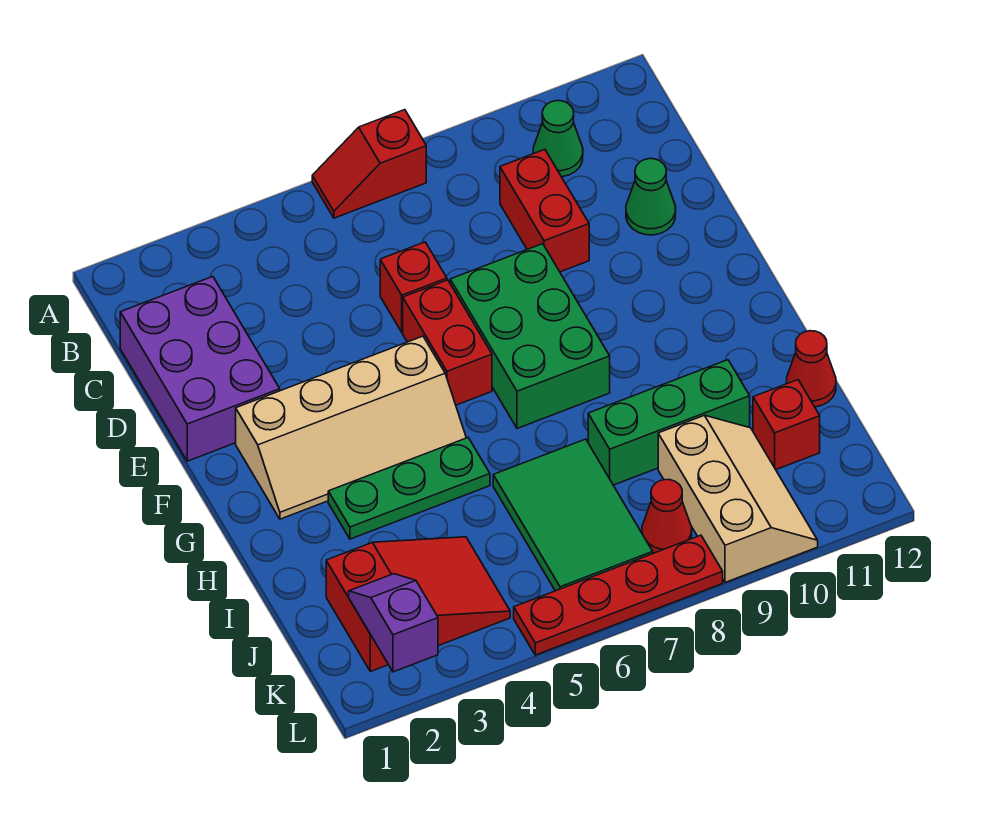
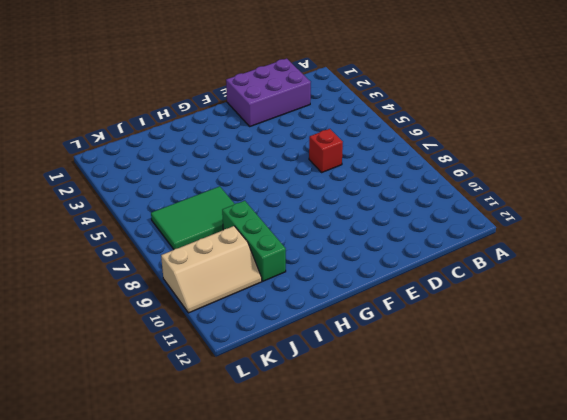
none -> red slope A6:A7 level 1 top 7
none -> green cone B10 level 1
none -> red brick C9:D9 level 1

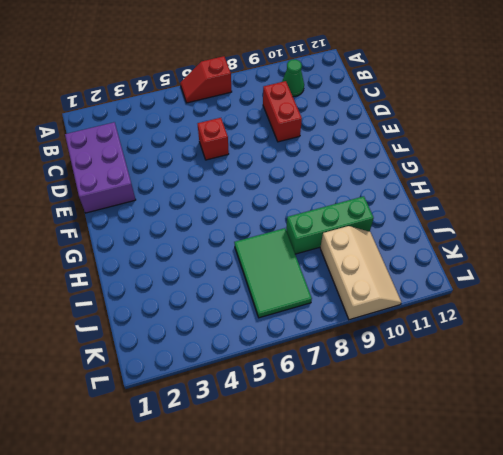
none -> green cone D11 level 1
none -> red brick E6:F6 level 1
none -> green brick E7:G8 level 1

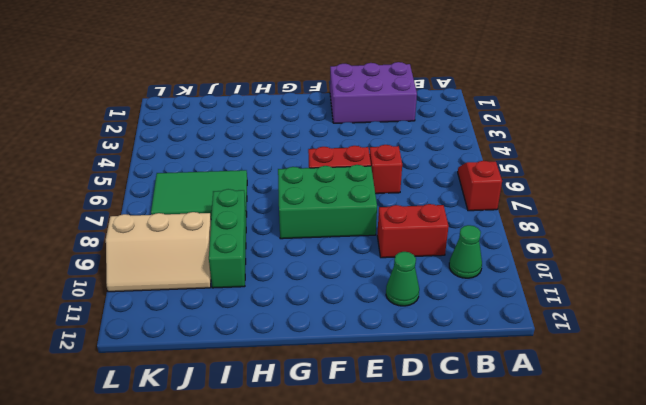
none -> tan slope F2:G5 level 1 top F
none -> green plate H3:H5 level 1
none -> red cone I12 level 1

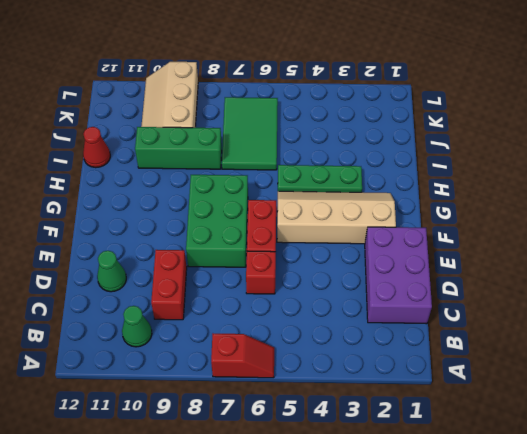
none -> red slope J2:K4 level 1 top 2
none -> red brick J11 level 1
none -> red cone K8 level 1

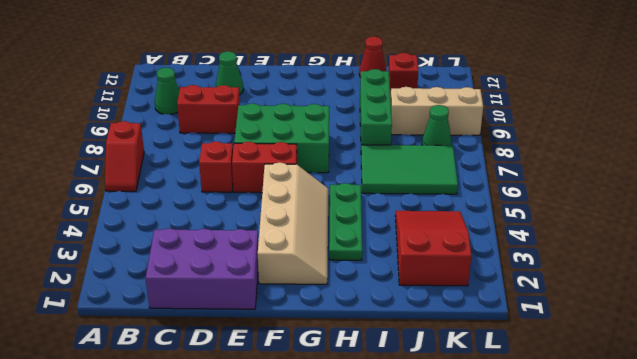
green cone K8 level 1 -> red cone K8 level 1
none -> red plate L5:L8 level 1
none -> purple slope K2:L2 level 2 top L

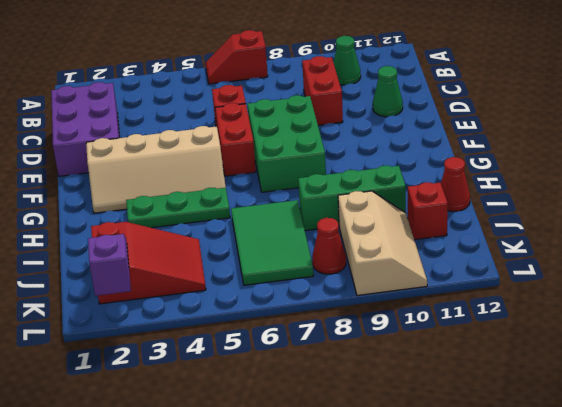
none -> red plate L5:L8 level 1

